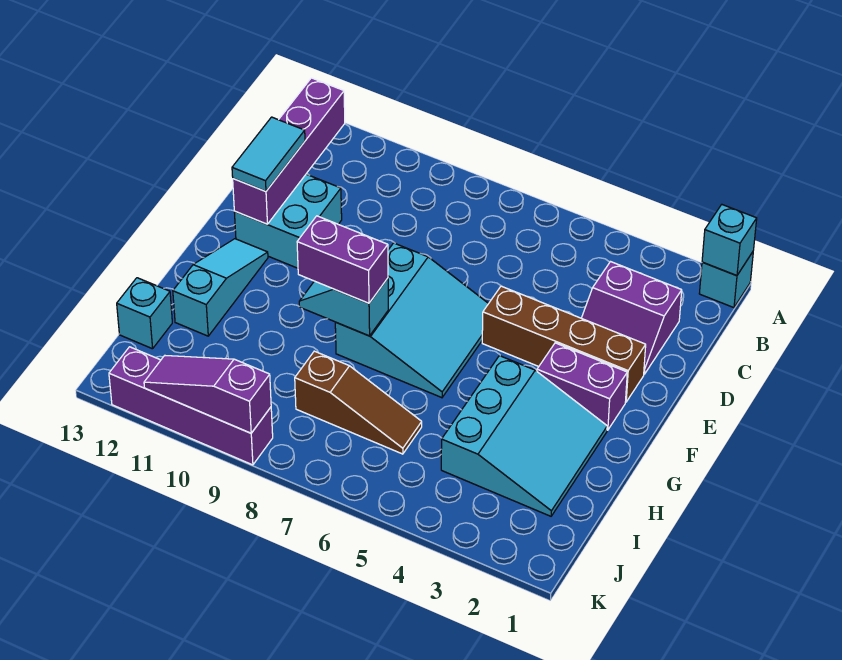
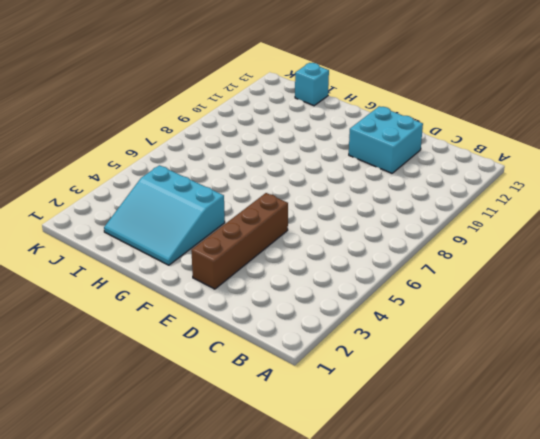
none -> cyan brick A1 level 1
none -> purple slope C2:D3 level 1 top C
none -> cyan slope E6:G8 level 1 top 8

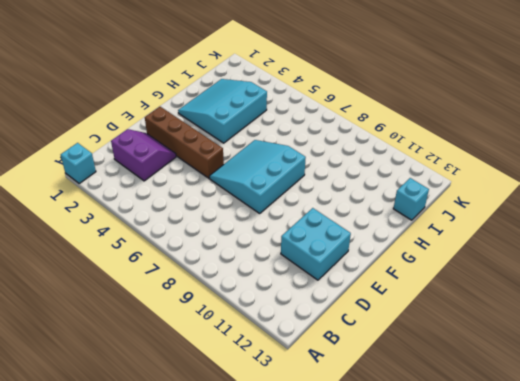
none -> purple brick F2:F3 level 1
none -> cyan slope F12:H12 level 1 top H
none -> brown slope I6:I8 level 1 top 8

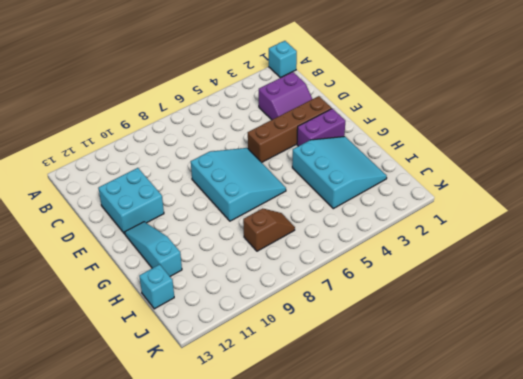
brown slope I7:I8 level 1 top 8 -> brown slope I6:I8 level 1 top 8
none -> purple brick K9:K12 level 1
none -> cyan brick A1 level 2
none -> purple brick B12:E12 level 2

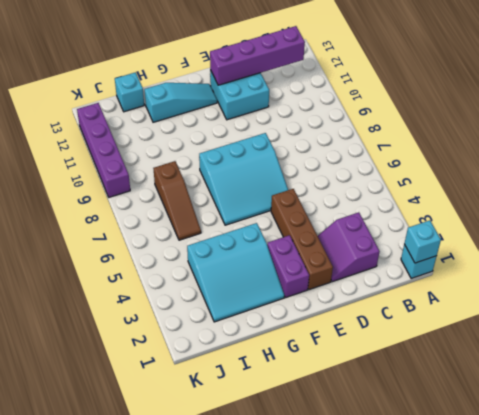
none -> cyan slope G8:G9 level 2 top 8
none -> purple slope K9:K11 level 2 top 9
none -> cyan tile D12:E12 level 3

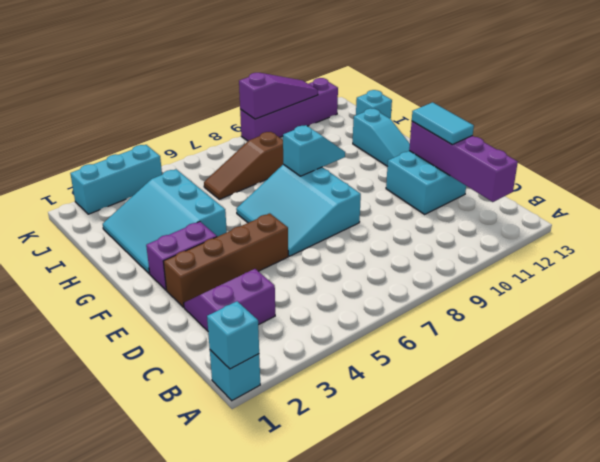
cyan brick K2:K4 level 1 -> none
none -> purple brick G8:G9 level 3

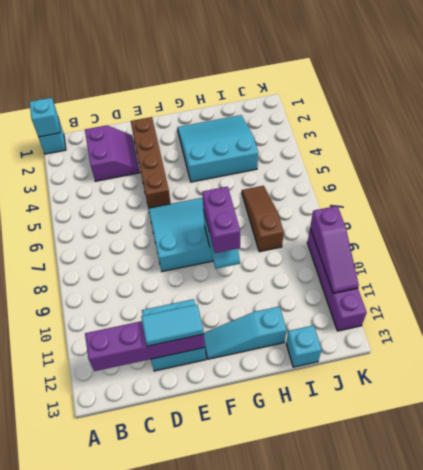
none -> purple brick F2:F3 level 1

